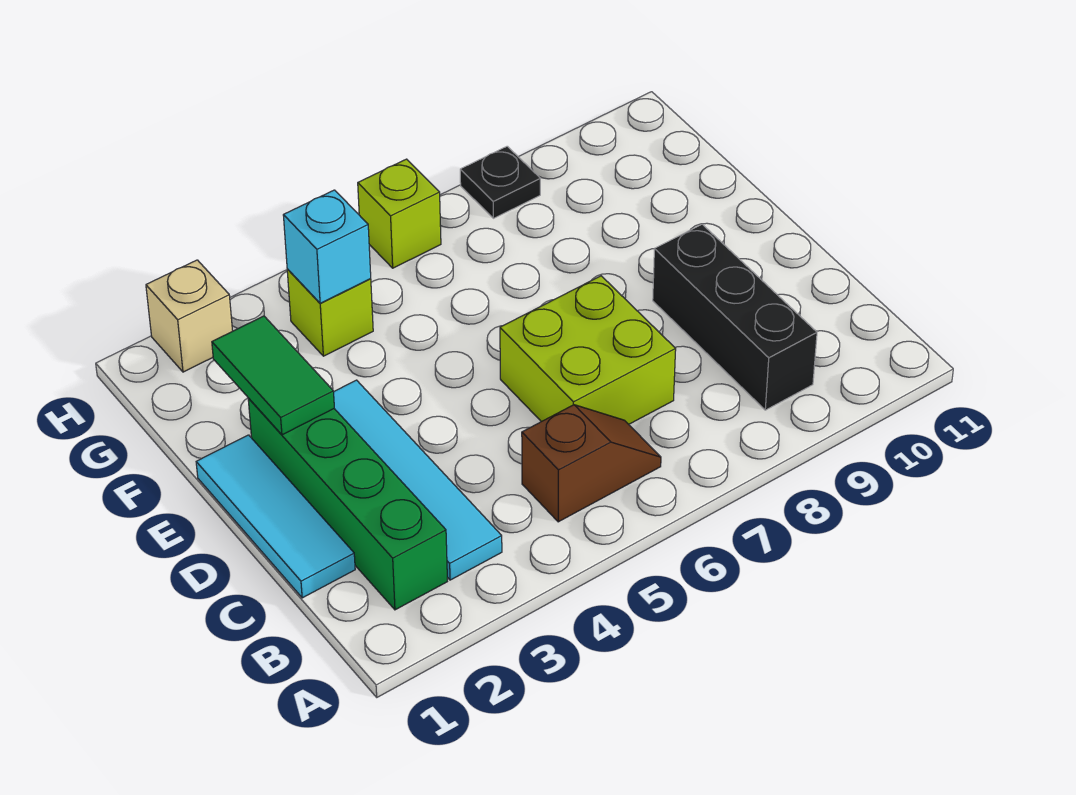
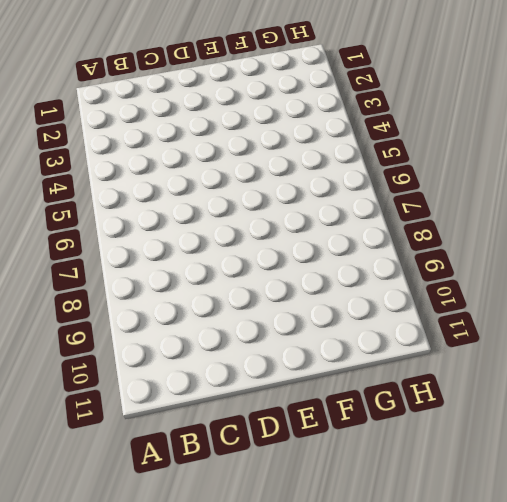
none -> green brick B2:E2 level 1
none -> cyan tile B3:E3 level 1
none -> brown slope B5:B6 level 1 top 5

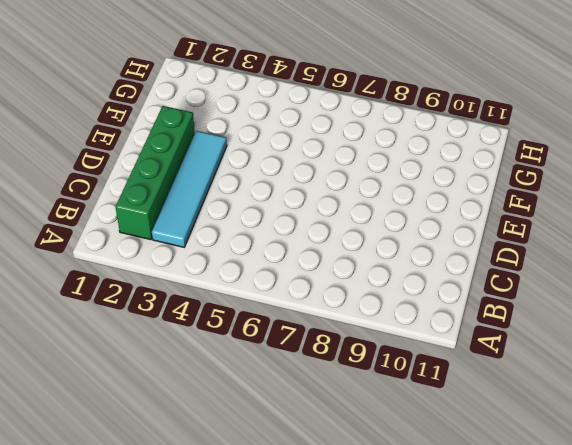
none -> brown slope B5:B6 level 1 top 5
none -> black brick B9:D9 level 1
none -> cyan tile C1:E1 level 1

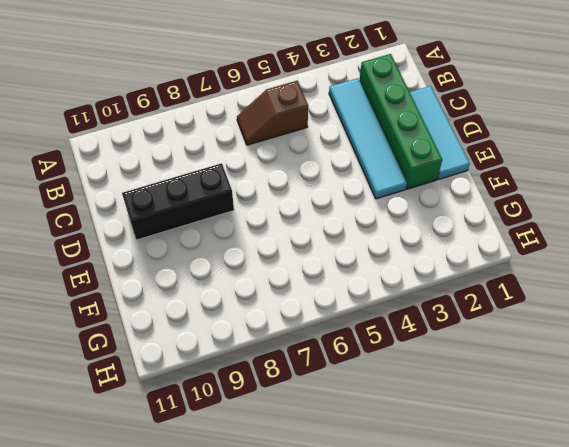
black brick D8:D10 level 1 -> black brick B9:D9 level 1
none -> lime brick C6:D7 level 1
none -> lime brick G4 level 1
none -> tan brick H2 level 1

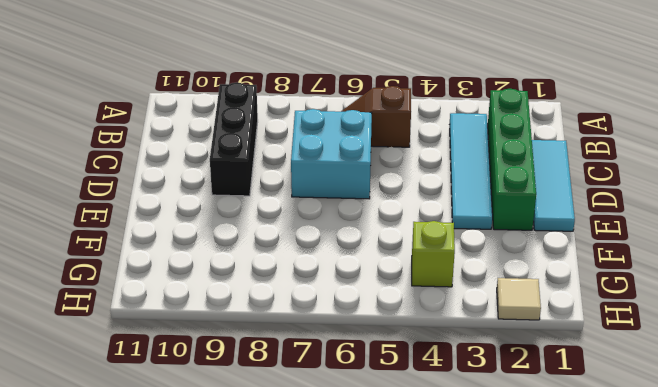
cyan brick C6:D7 level 1 -> lime brick C6:D7 level 1
tan tile H2 level 1 -> tan brick H2 level 1
none -> lime brick H6 level 1
none -> black plate H8 level 1
none -> green tile E2:F2 level 2

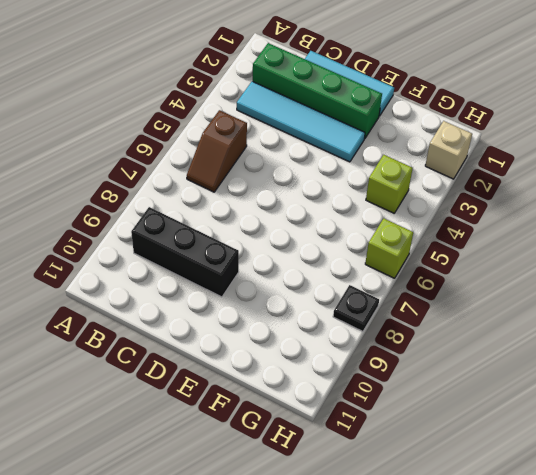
none -> lime brick C6:D7 level 1
none -> green tile E2:F2 level 2
none -> cyan brick G4 level 2

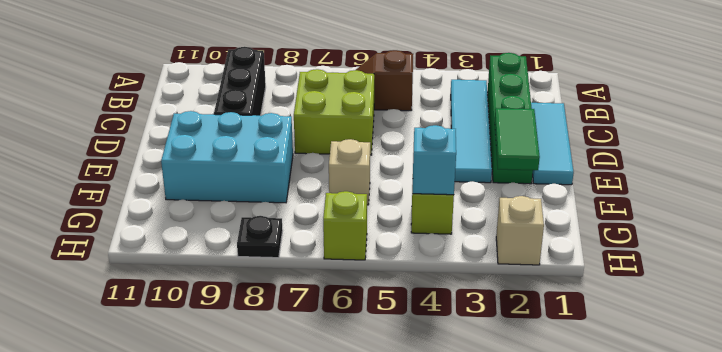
cyan brick E8:F10 level 1 -> none
tan brick F6 level 1 -> none

